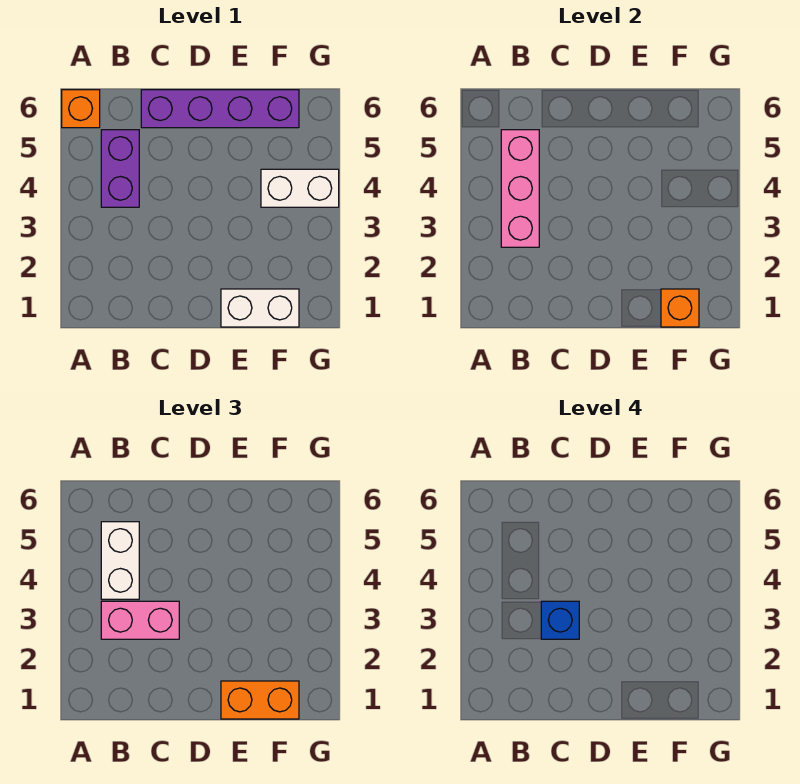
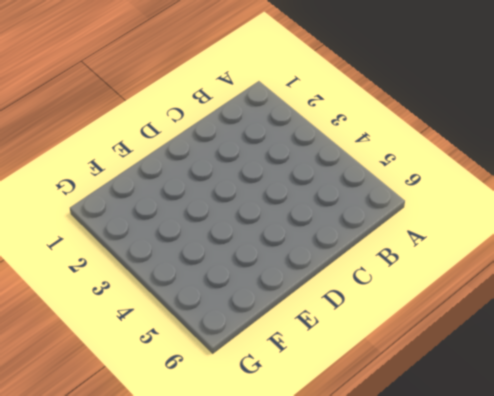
none -> orange brick A6 level 1
none -> purple brick B4:B5 level 1

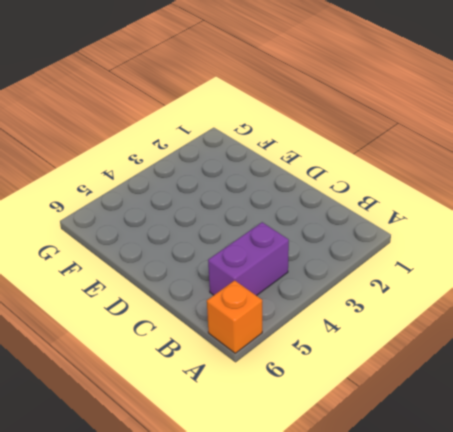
none -> purple brick C6:F6 level 1
none -> white brick E1:F1 level 1

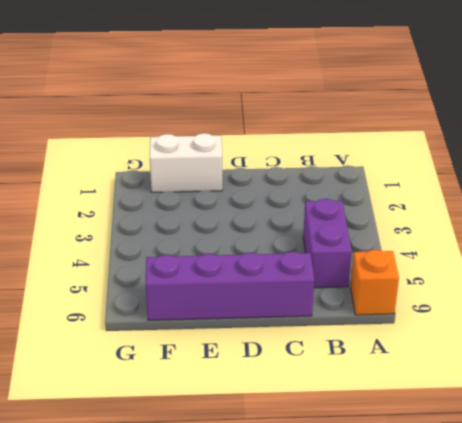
none -> white brick F4:G4 level 1
none -> pink brick B3:B5 level 2

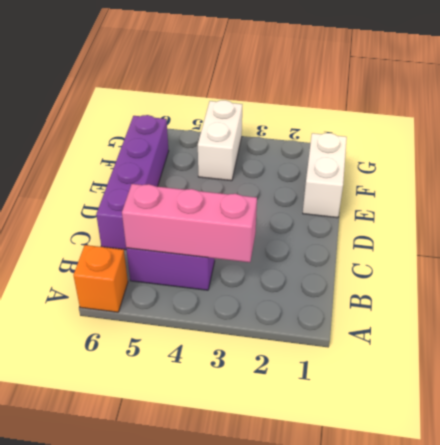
none -> orange brick F1 level 2
none -> pink brick B3:C3 level 3

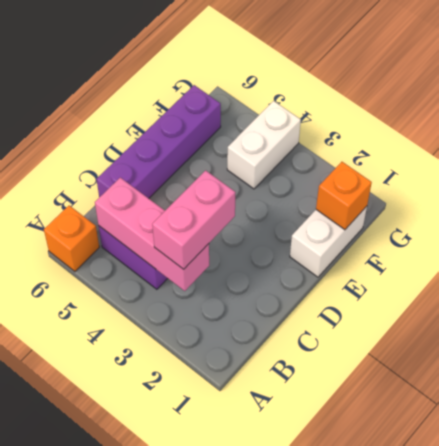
none -> white brick B4:B5 level 3
none -> orange brick E1:F1 level 3

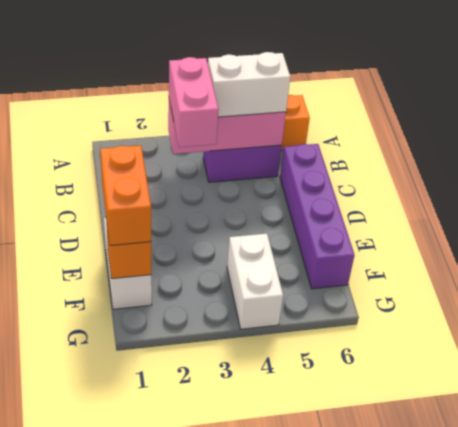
none -> blue brick C3 level 4

